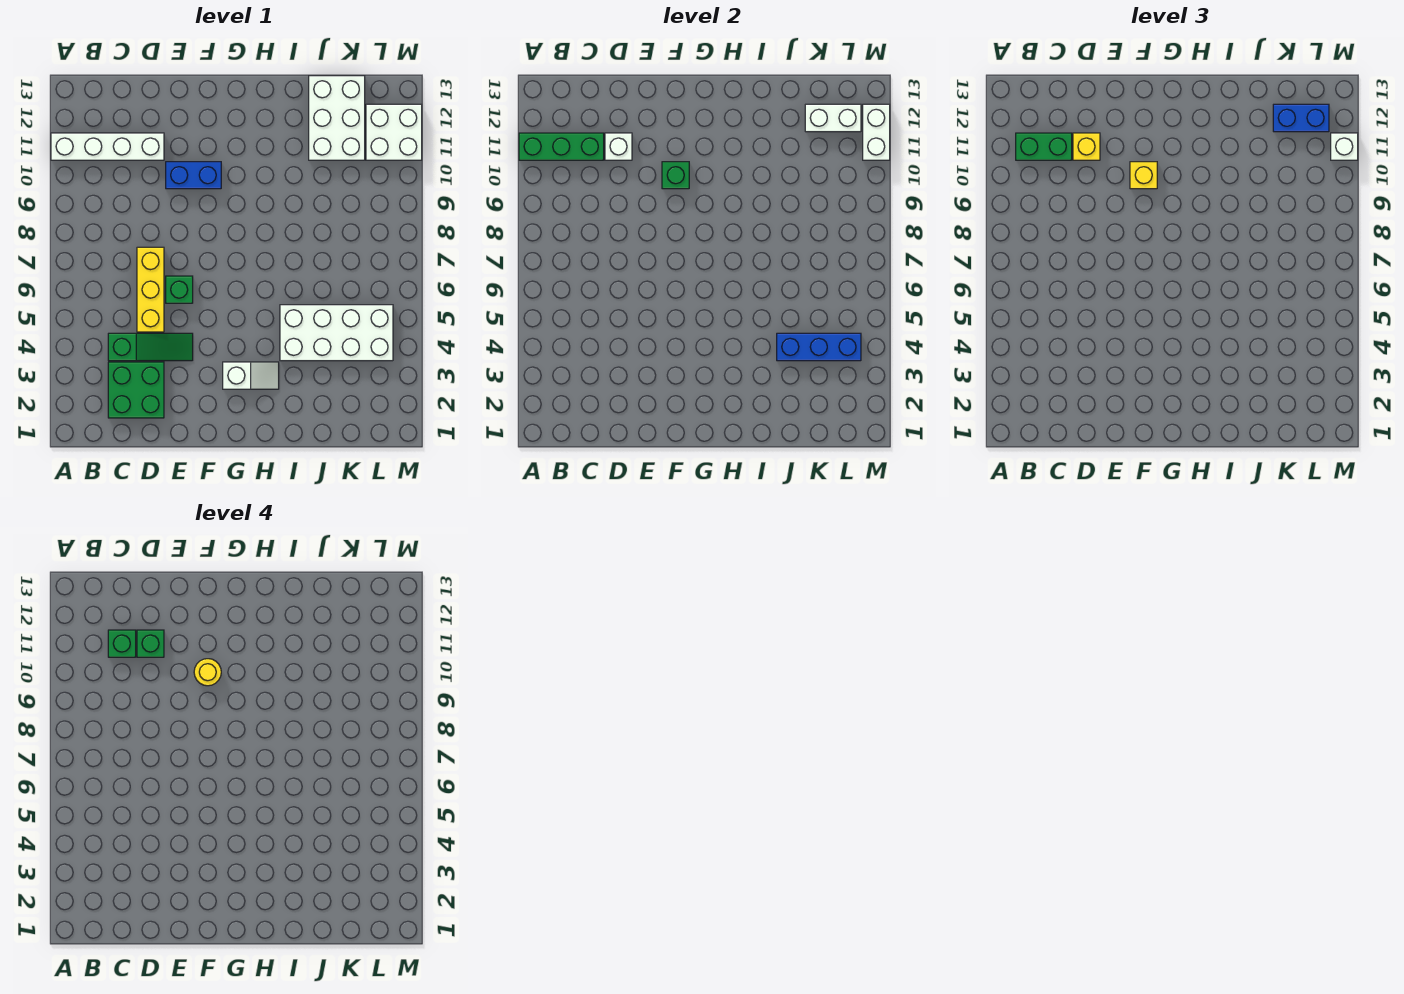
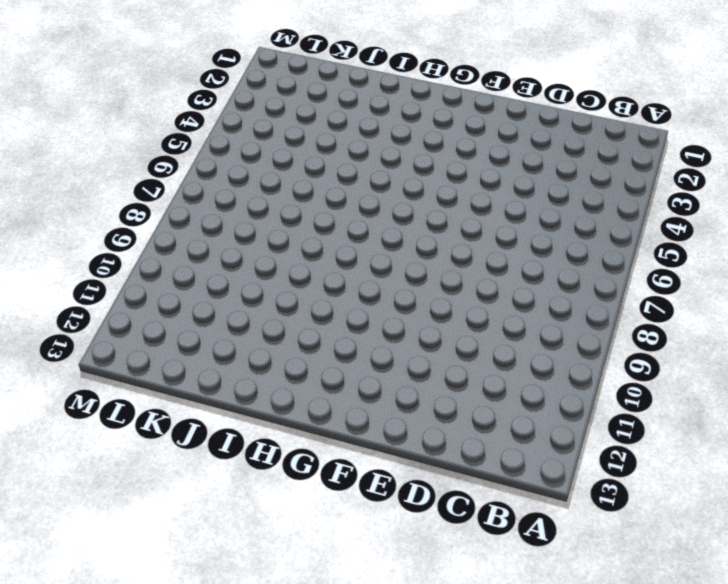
none -> white brick A11:D11 level 1
none -> green brick C2:D3 level 1
none -> green slope C4:E4 level 1 top C

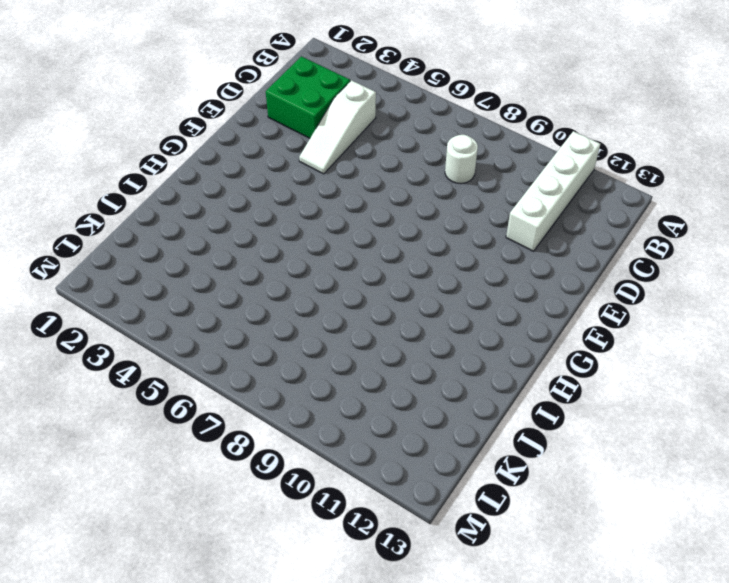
white slope C4:E4 level 1 top C -> green slope C4:E4 level 1 top C
white round brick C8 level 1 -> none
none -> yellow brick D5:D7 level 1
none -> green brick E6 level 1
none -> blue brick E10:F10 level 1

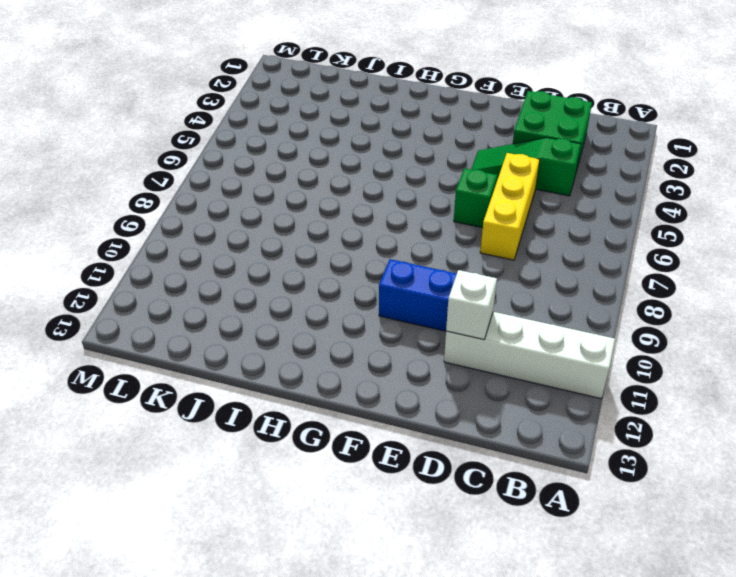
none -> white slope G3:H3 level 1 top G
none -> white brick I4:L5 level 1
none -> white brick J11:K13 level 1

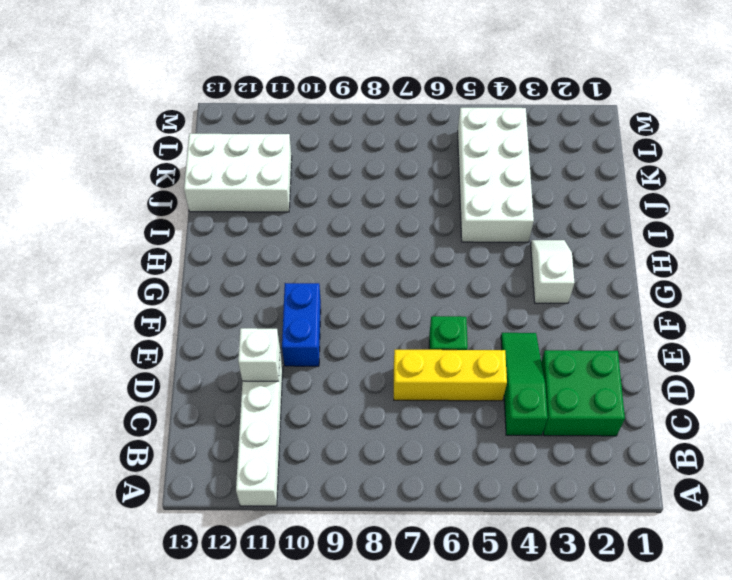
none -> white brick L11:M12 level 1
none -> green brick A11:C11 level 2
none -> green brick F10 level 2

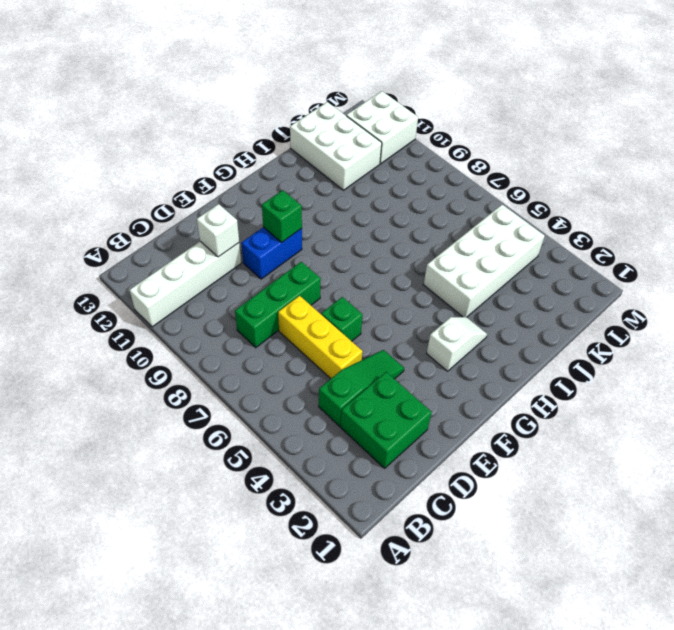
green brick C8:E8 level 1 -> green brick A11:C11 level 2
none -> blue brick J4:L4 level 2
none -> white brick K12:L12 level 2
none -> white brick M11:M12 level 2

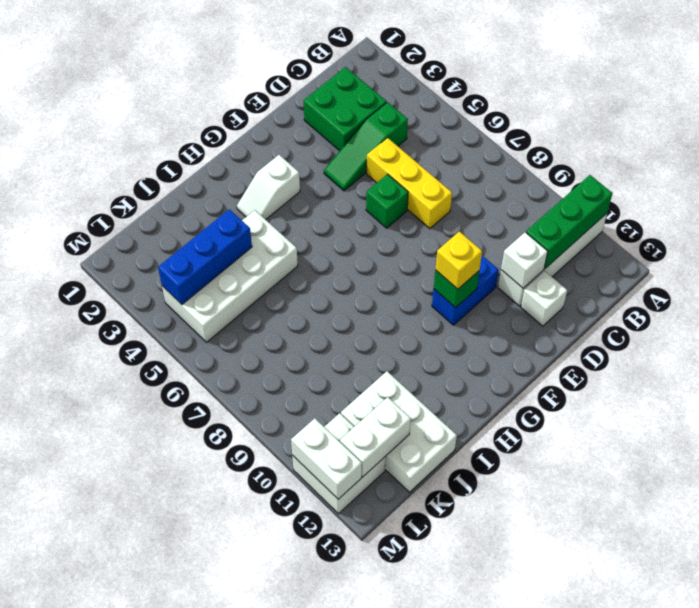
white brick D12 level 1 -> white brick M11 level 3
none -> green brick B11:C11 level 3
none -> yellow brick D11 level 3
none -> blue brick K12:L12 level 3

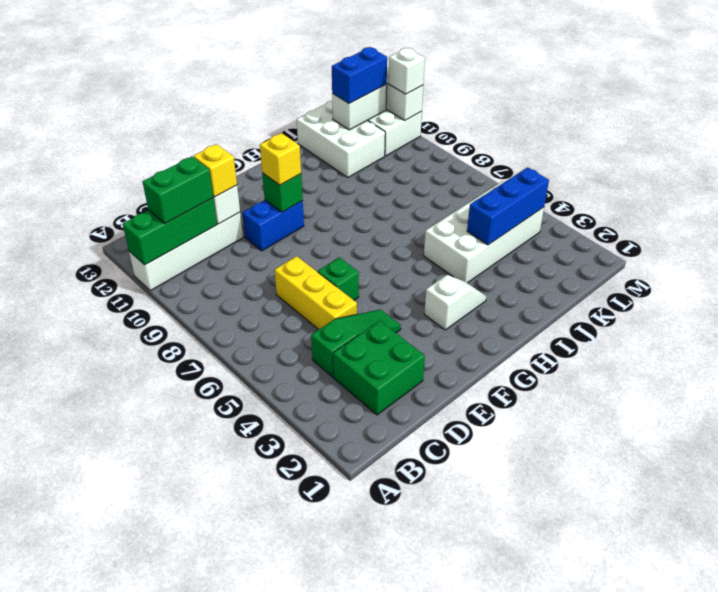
none -> green brick C11 level 4
none -> green brick D11 level 4
none -> yellow round brick F10 level 4

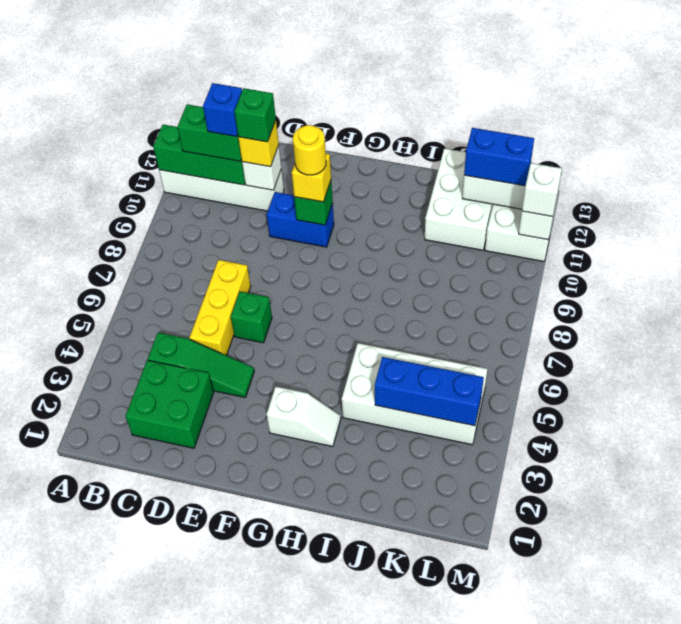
blue brick C11 level 4 -> green brick C11 level 4

